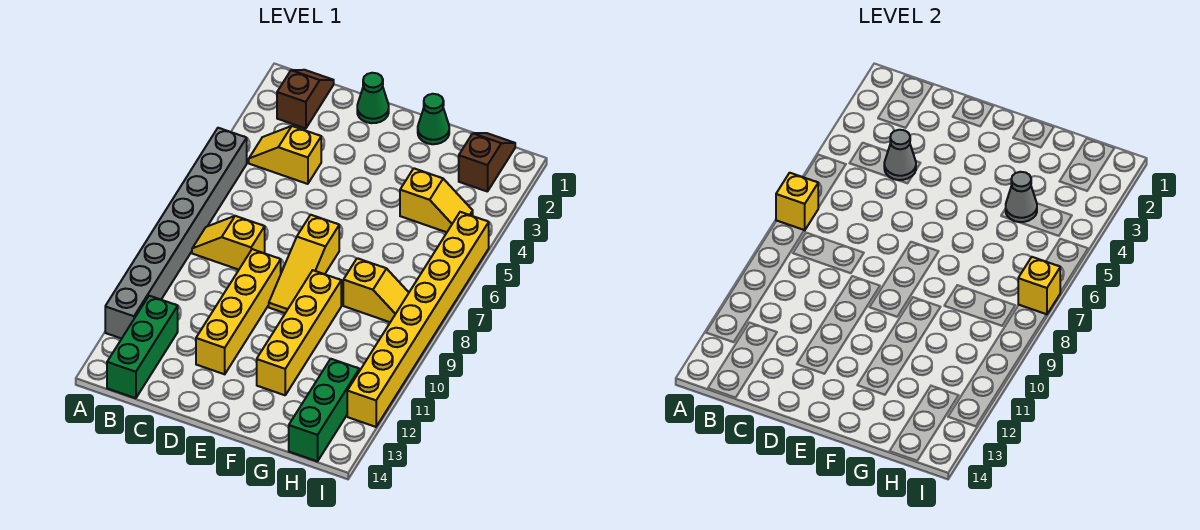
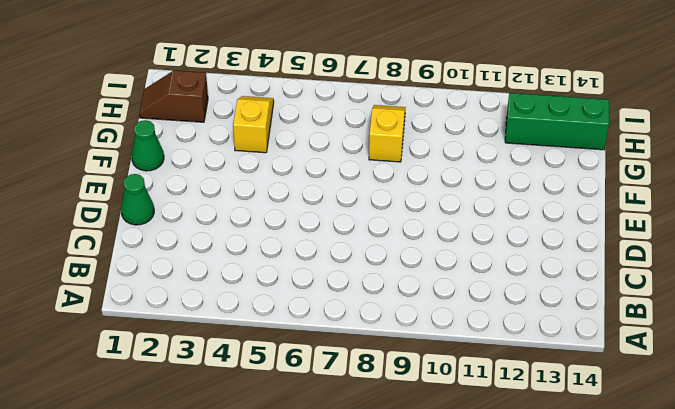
none -> grey brick A5:A12 level 1
none -> brown slope B1:B2 level 1 top 2
none -> yellow slope B4:C4 level 1 top C

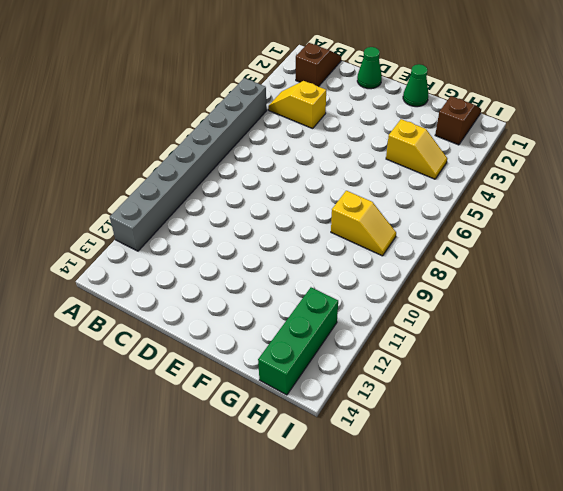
none -> yellow slope B8:C8 level 1 top C
none -> green brick B12:B14 level 1
none -> yellow brick D9:D12 level 1

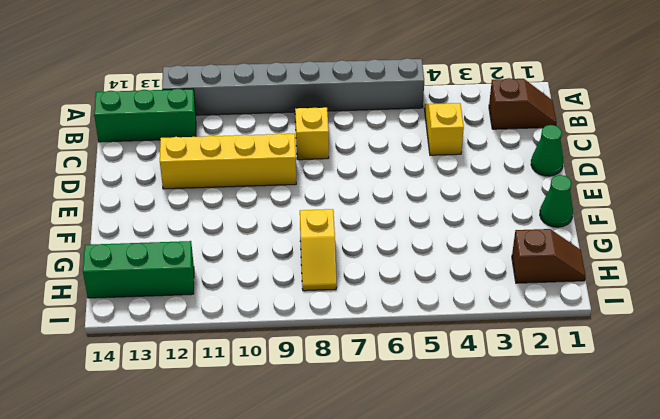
none -> yellow slope E7:E9 level 1 top 7
none -> yellow brick F9:F12 level 1
none -> yellow slope G4:H4 level 1 top G

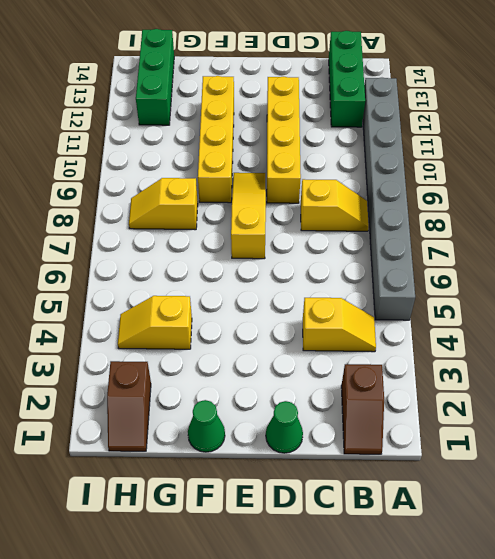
none -> yellow brick I5:I12 level 1
none -> yellow brick A7 level 2
none -> grey cone C4 level 2

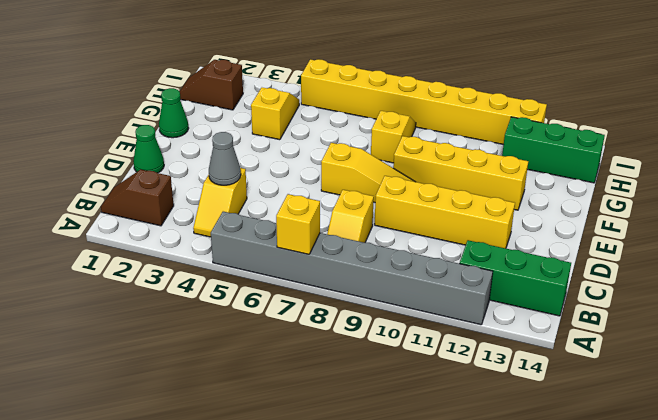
none -> grey cone G4 level 2
none -> yellow brick I7 level 2

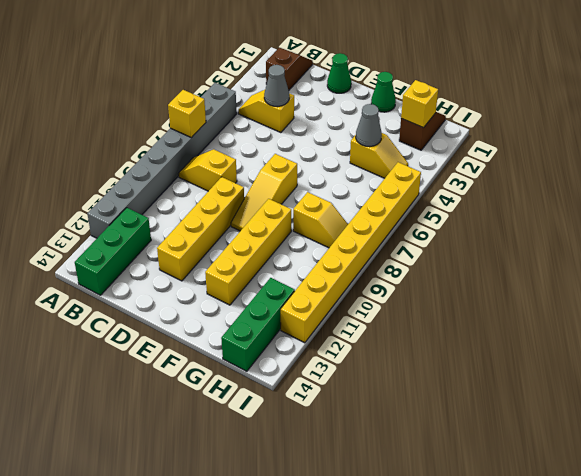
yellow brick H2 level 2 -> yellow brick I7 level 2

